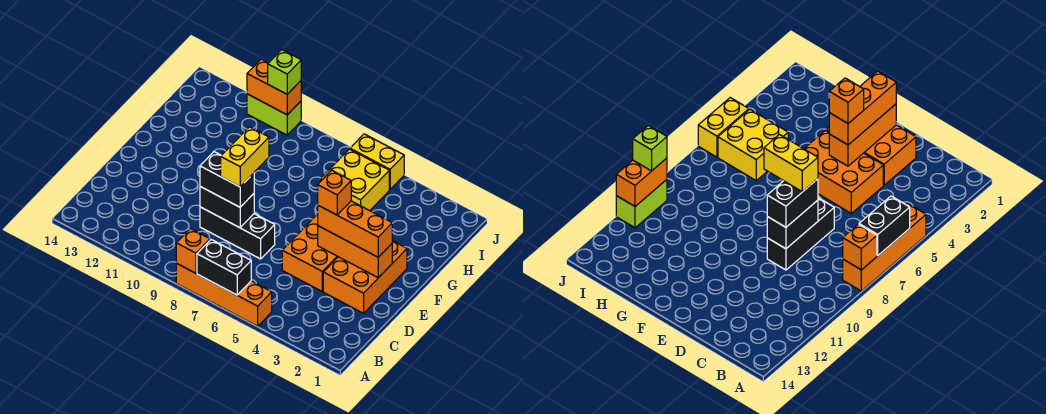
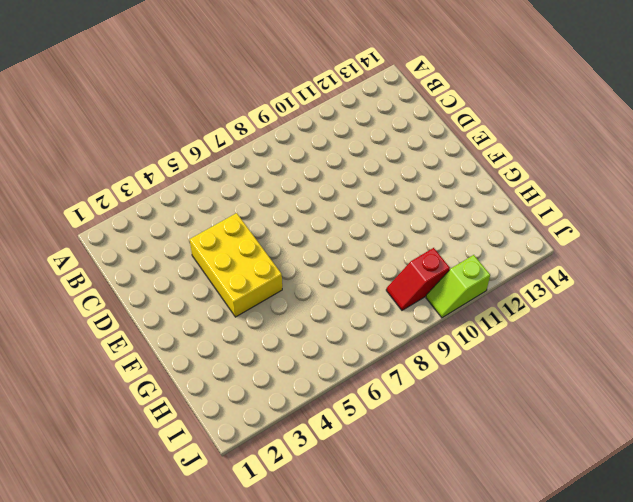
yellow brick D4:F5 level 1 -> orange brick D4:F5 level 1
red slope I9:I10 level 1 top 10 -> none
lime slope J10:J11 level 1 top 11 -> lime brick J10:J11 level 1
none -> orange brick A5:A8 level 1
none -> orange brick D2:F3 level 1
none -> black brick D7:D9 level 1

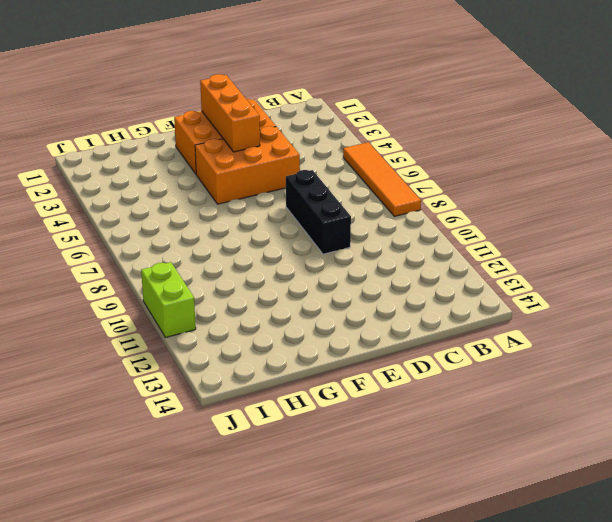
orange tile A5:A8 level 1 -> orange brick A5:A8 level 1
none -> yellow brick H5:I6 level 1
none -> yellow brick J5:J6 level 1
none -> black brick A6:A7 level 2

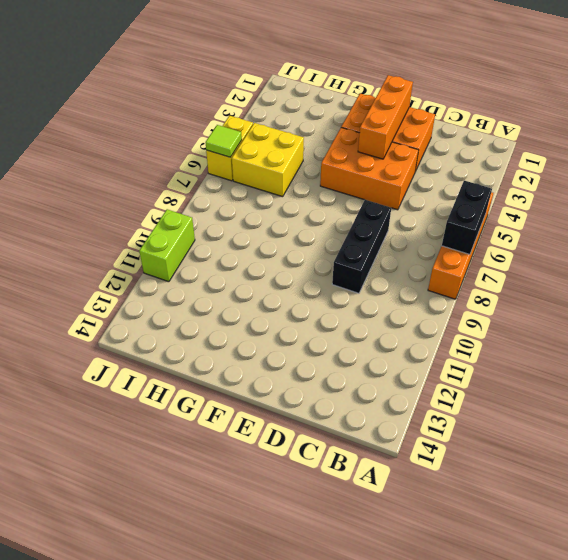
lime tile J6 level 2 -> none
none -> orange brick A8 level 2
none -> black brick D8:D9 level 2
none -> orange brick J10:J11 level 2

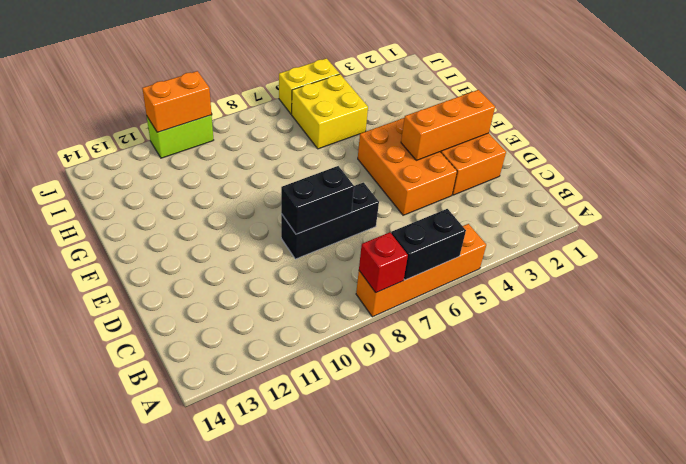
red brick A8 level 2 -> orange brick A8 level 2
none -> black brick D8:D9 level 3
none -> orange brick E2:E4 level 3
none -> lime brick J10 level 3

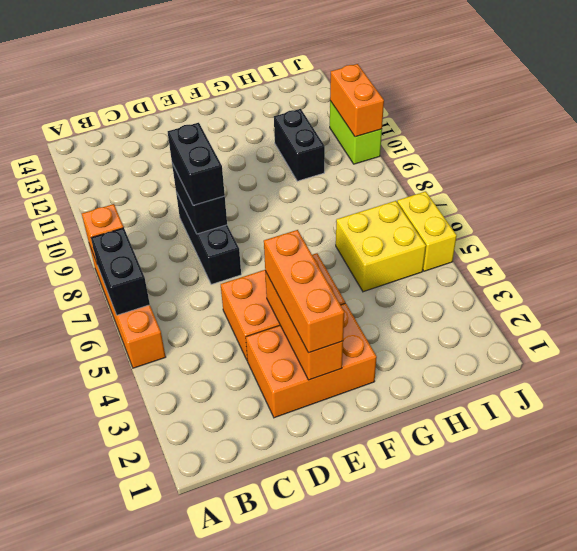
black brick H10:H11 level 1 -> none
none -> lime brick J10 level 3
none -> yellow brick D8:E8 level 4
none -> orange brick E4 level 4

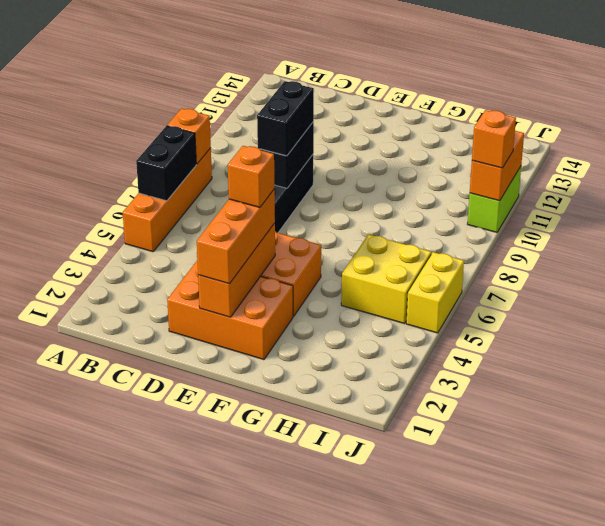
orange brick J10 level 3 -> lime brick J10 level 3
none -> yellow brick D8:E8 level 4

